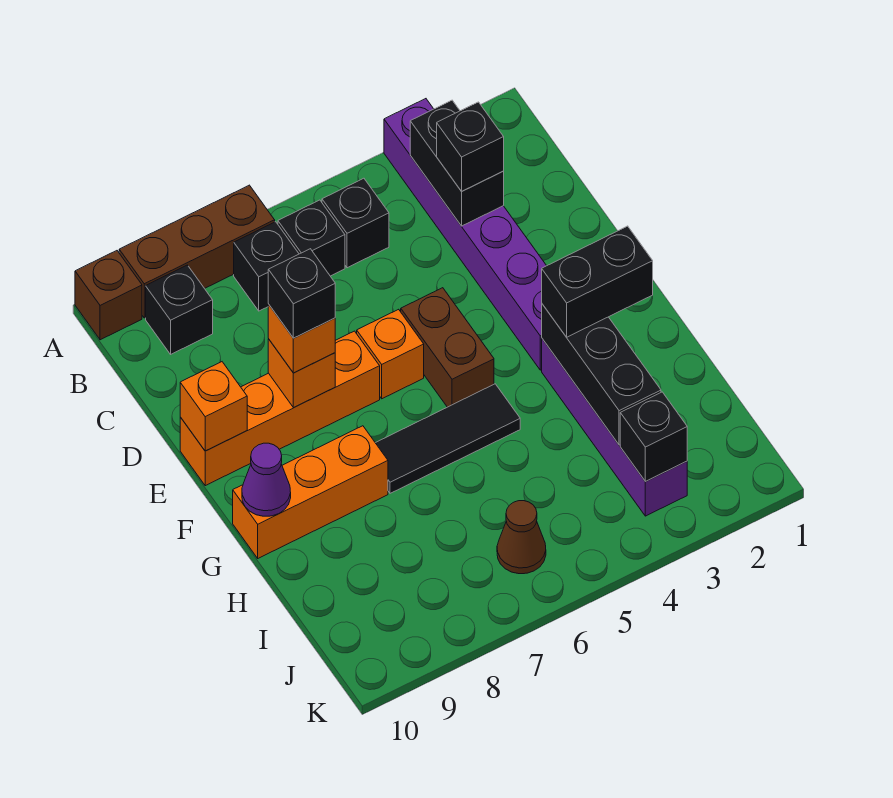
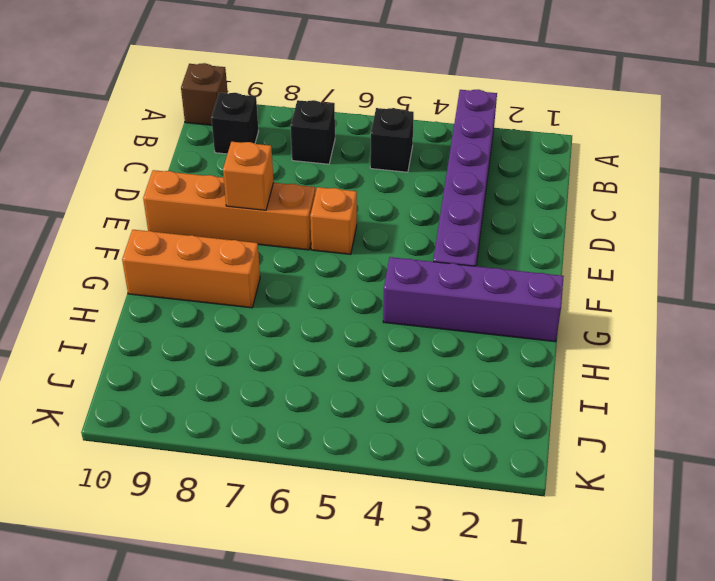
purple brick G1:G4 level 1 -> purple brick G3:J3 level 1
none -> brown brick A7:A9 level 1
none -> black brick B6 level 1
none -> brown brick E5:F5 level 1

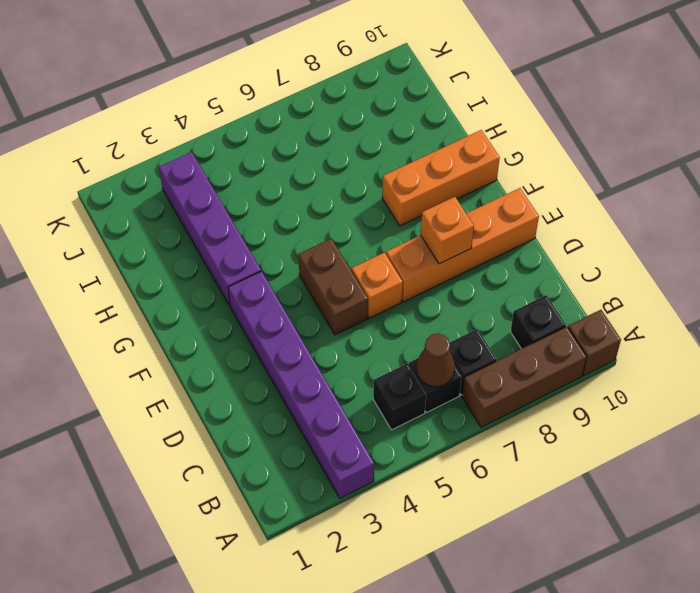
brown cone B6 level 2 -> brown cone J6 level 1
none -> black tile G5:G7 level 1
none -> black brick B3:C3 level 2
none -> orange brick E10 level 2

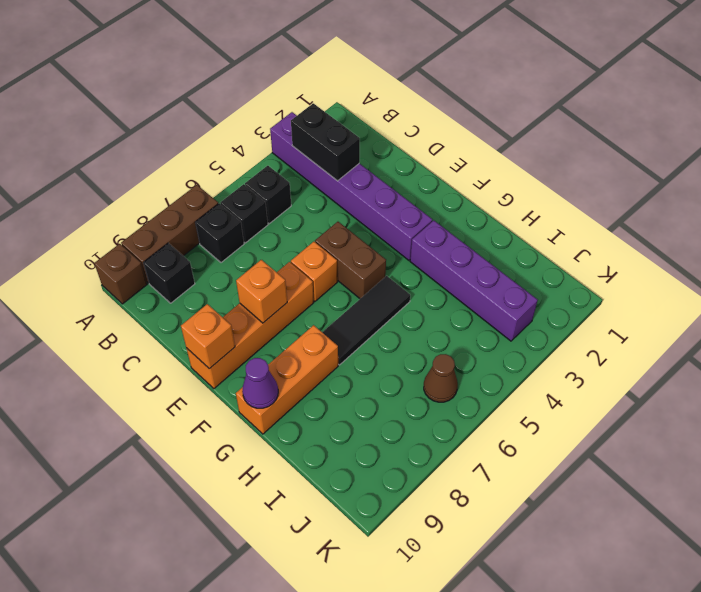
none -> black brick G3:I3 level 2
none -> black brick J3 level 2
none -> black brick C3 level 3

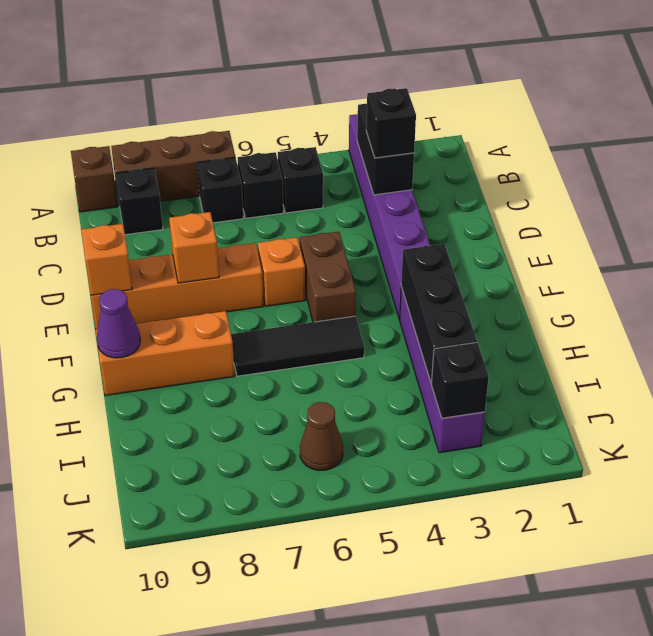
none -> orange brick E8 level 3
none -> black brick G2:G3 level 3
none -> black brick E8 level 4

